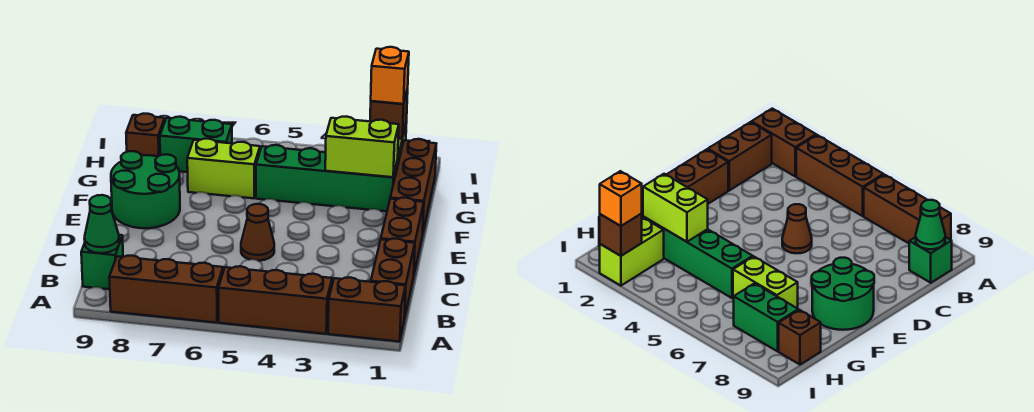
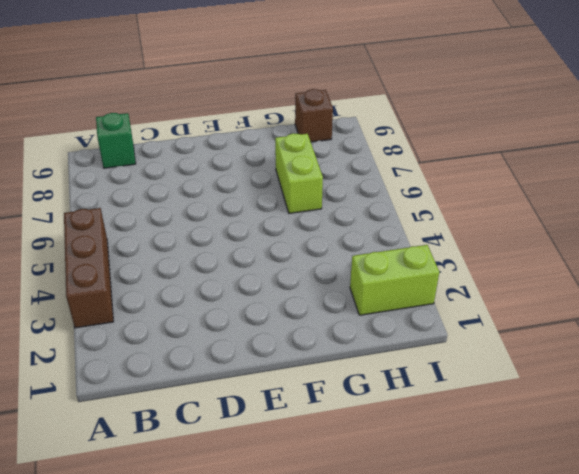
none -> brown brick A1:A2 level 1
none -> brown brick A6:A8 level 1
none -> brown brick B1:C1 level 1

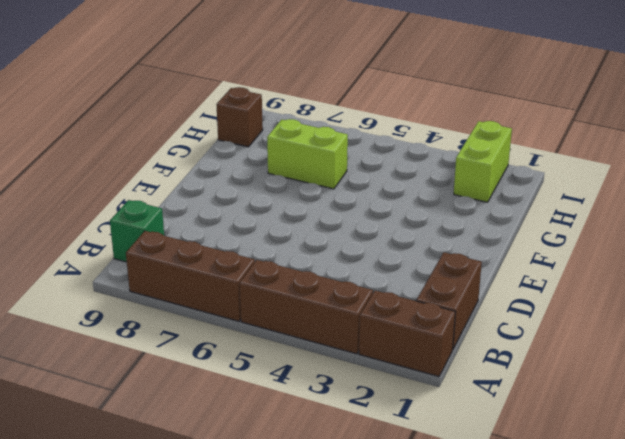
none -> brown brick D1:E1 level 1
none -> brown cone D5 level 1
none -> green round brick E8:F9 level 1

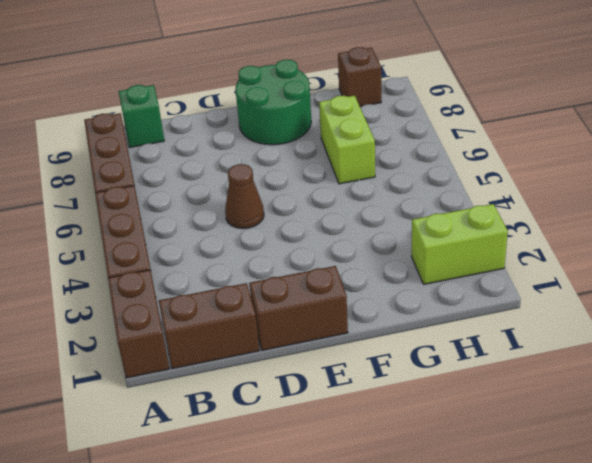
none -> brown brick F1:H1 level 1
none -> green brick G2:G5 level 1
none -> green brick H7:H8 level 1

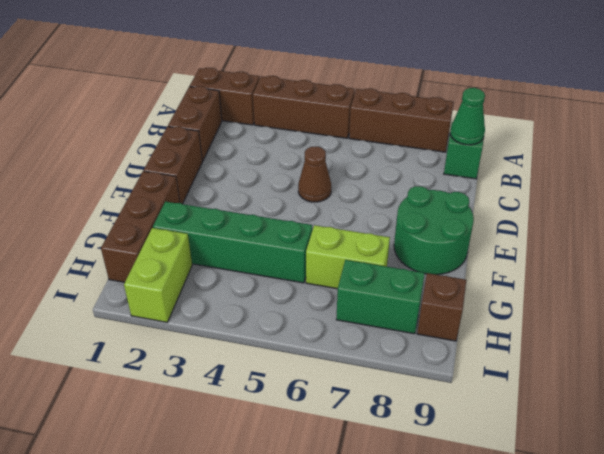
none -> lime brick G2:G3 level 2
none -> brown brick I2 level 2
none -> orange brick I2 level 3

